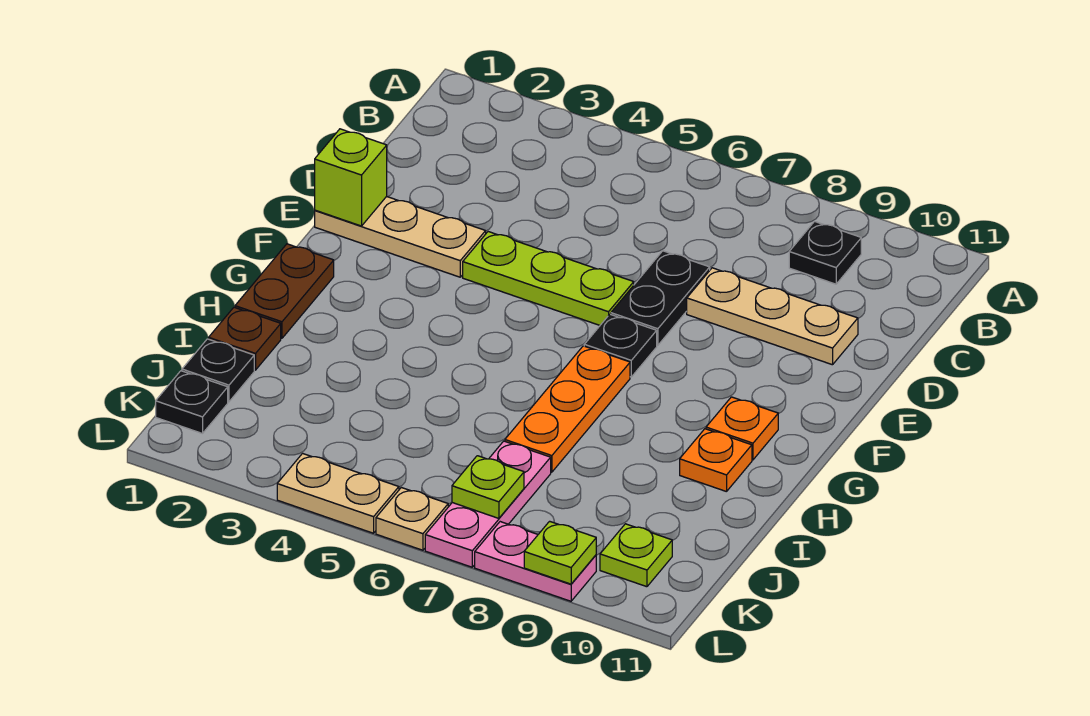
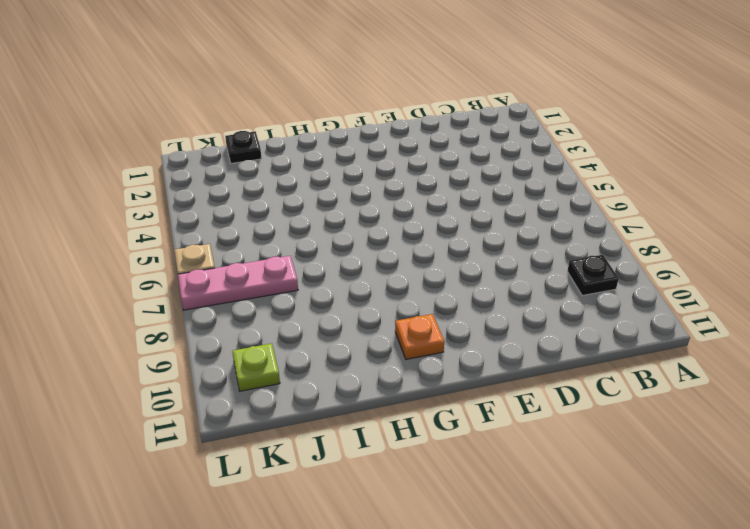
none -> black plate D7:E7 level 1
none -> tan plate D8:D10 level 1
none -> tan plate E1:E3 level 1

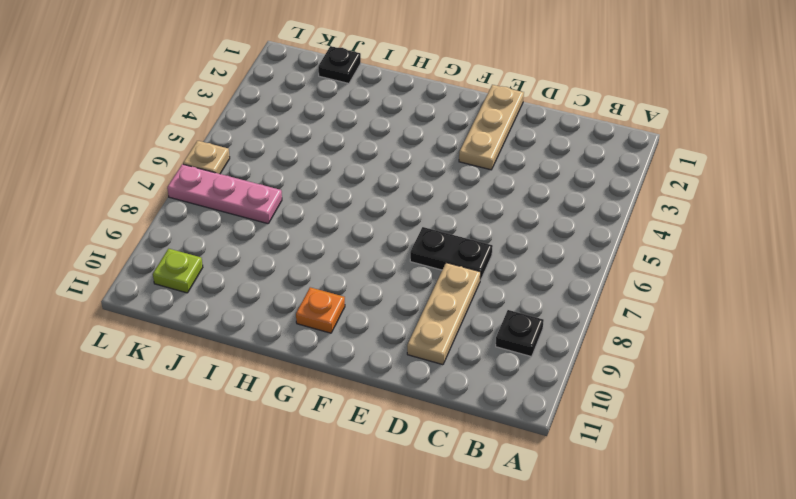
none -> lime plate E4:E6 level 1
none -> black plate F7 level 1
none -> brown plate G1:H1 level 1

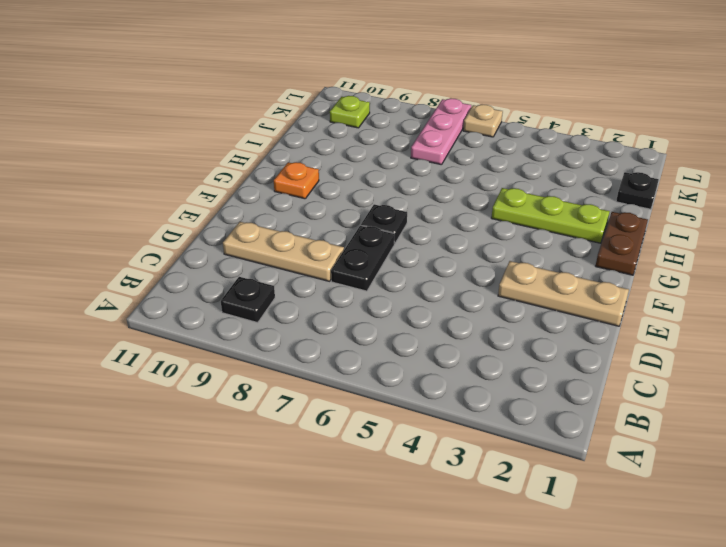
lime plate H2:H4 level 1 -> lime plate E4:E6 level 1
none -> orange plate G7:I7 level 1
none -> orange plate H10 level 1
none -> brown plate I1 level 1

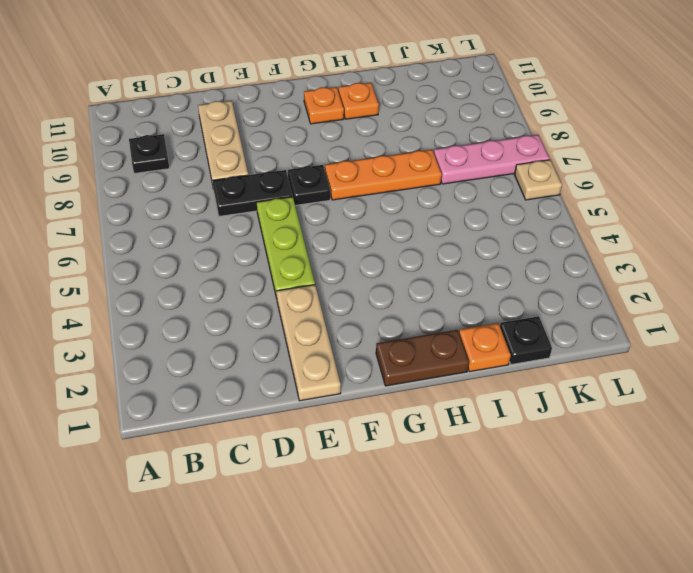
orange plate I1 level 1 -> brown plate I1 level 1
none -> black plate K1 level 1
none -> lime plate K10 level 1
none -> tan plate L4:L5 level 1

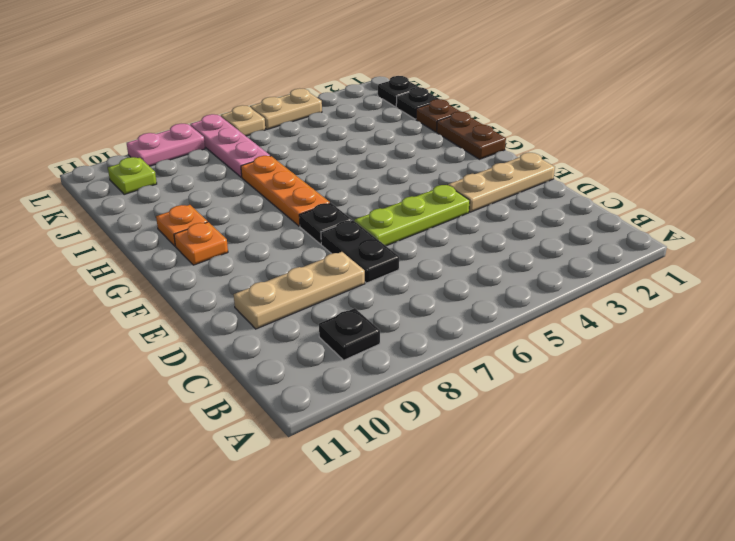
none -> lime brick E1 level 2
none -> lime plate K7 level 2
none -> lime plate L9 level 2

